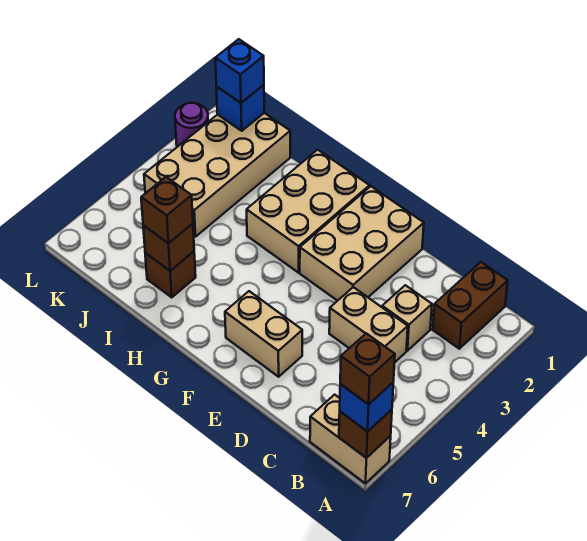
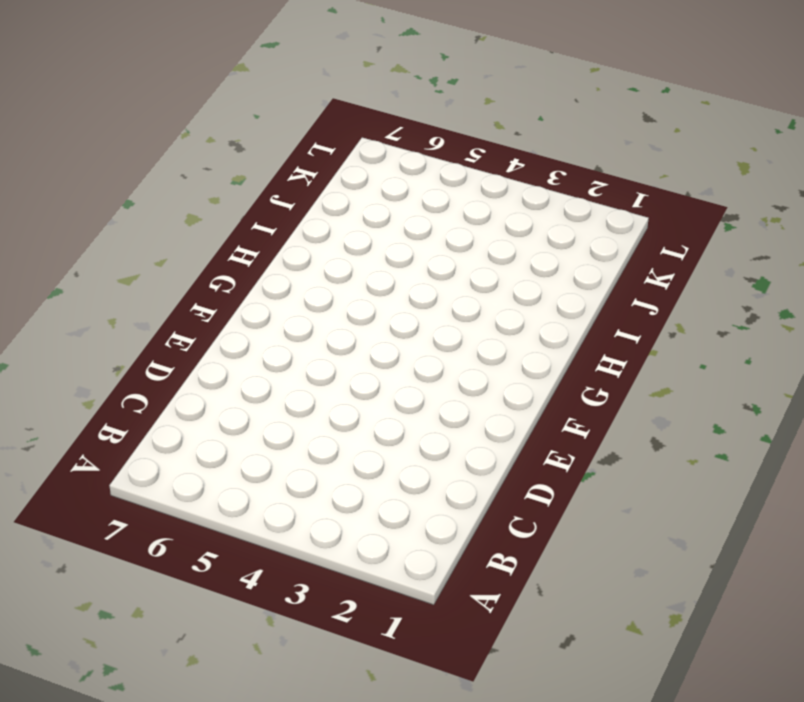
none -> tan brick A7:B7 level 1
none -> brown brick B1:B2 level 1
none -> tan brick C3 level 1

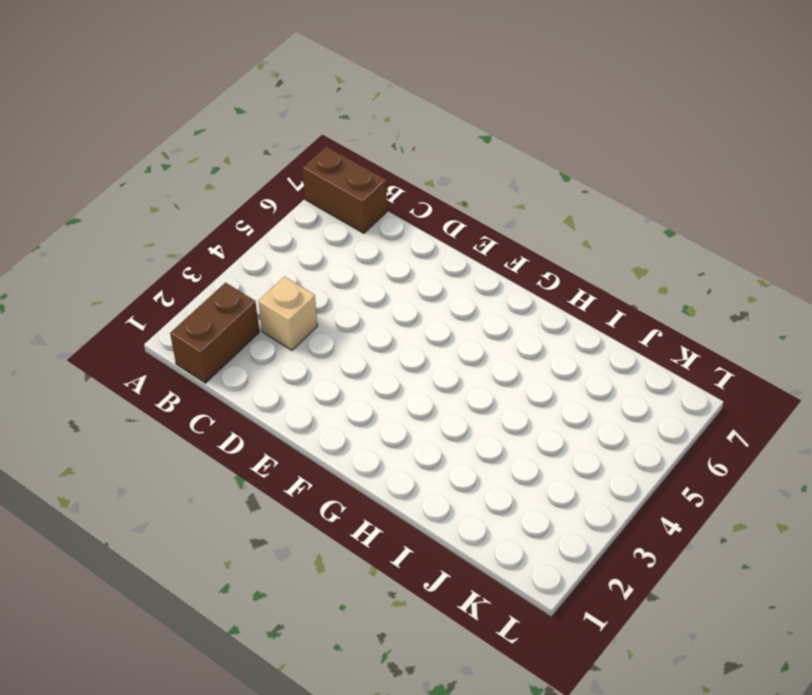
brown brick A7:B7 level 1 -> tan brick A7:B7 level 1
none -> tan brick C4:D4 level 1
none -> tan brick E1:F3 level 1
none -> tan brick E6:F6 level 1

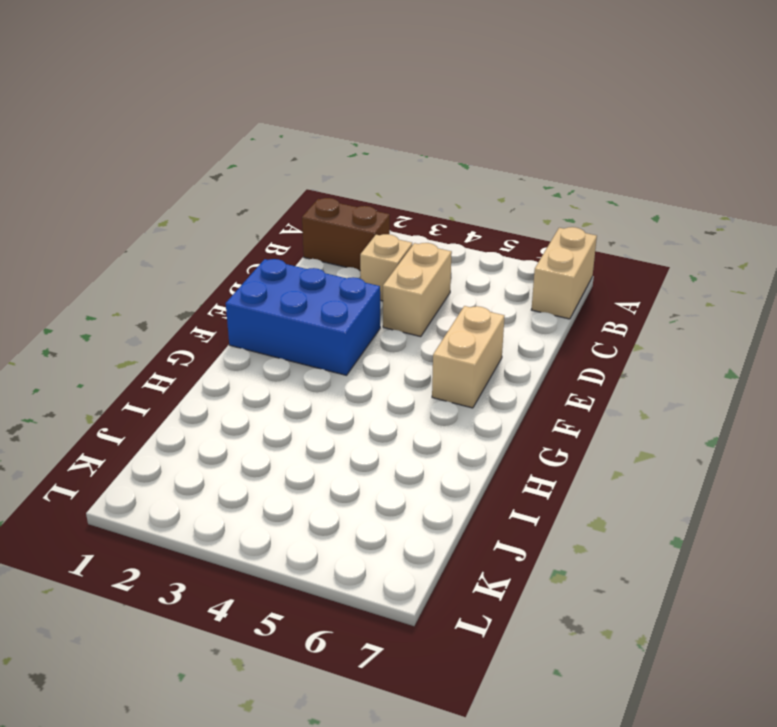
blue brick E1:F3 level 1 -> tan brick E1:F3 level 1
none -> tan brick G1:H3 level 1
none -> brown brick I6 level 1
none -> tan brick J1:K4 level 1

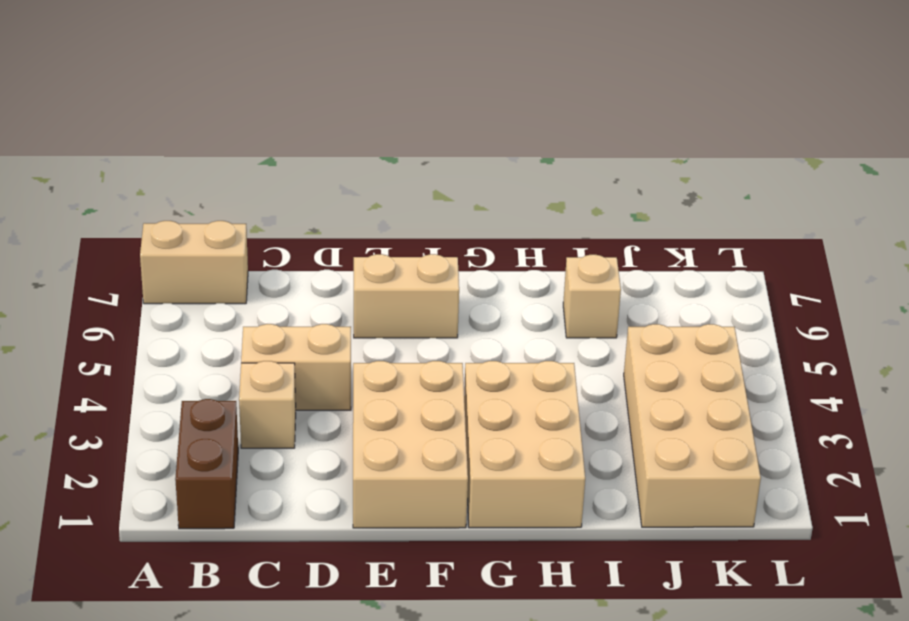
tan brick I6 level 1 -> brown brick I6 level 1
none -> purple round brick L2 level 1
none -> brown brick A7 level 2
none -> brown brick I6 level 2

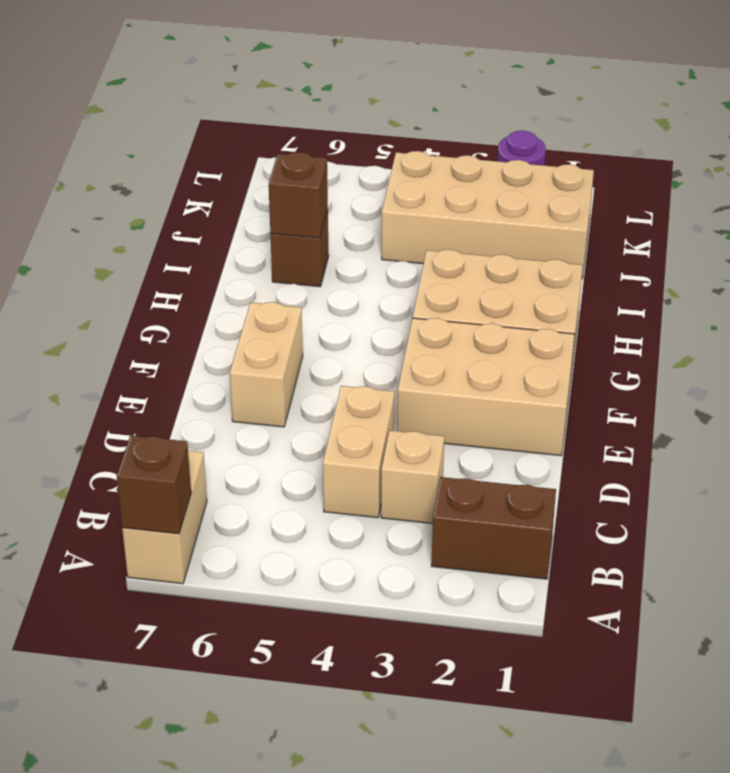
none -> blue brick K1 level 2
none -> blue brick A7 level 3
none -> brown brick I6 level 3

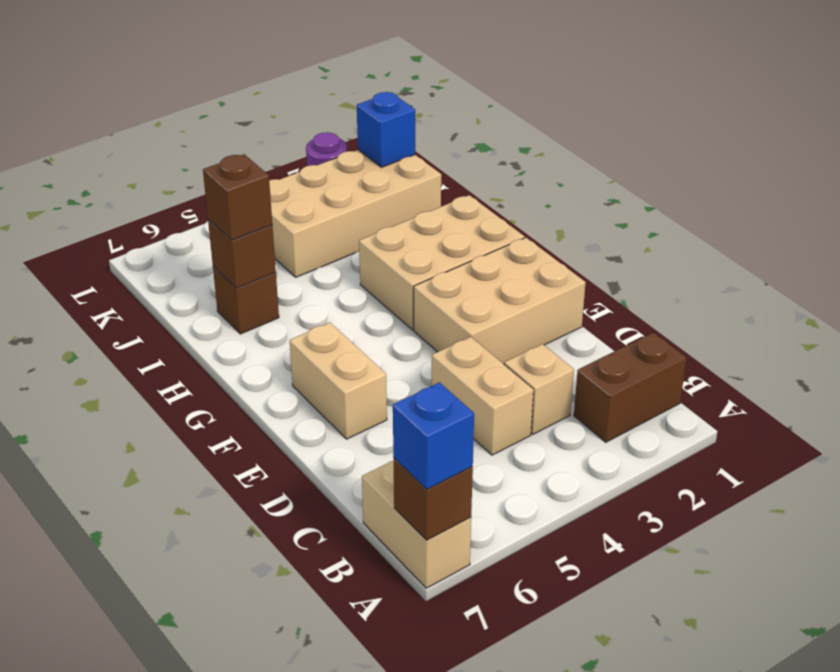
none -> blue brick K1 level 3
none -> brown brick A7 level 4

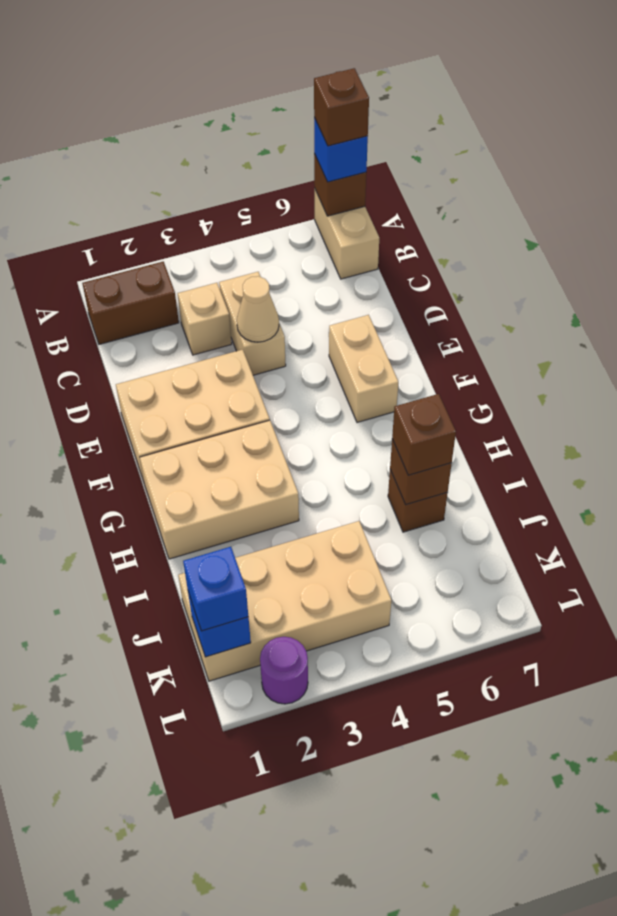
tan cone D4 level 2 -> none

